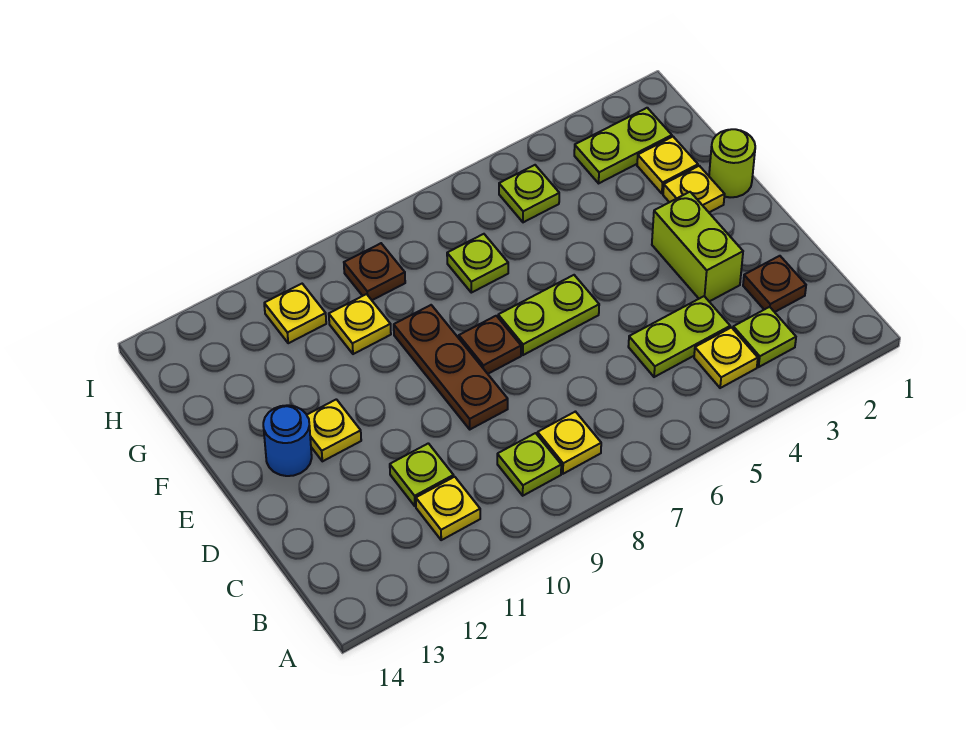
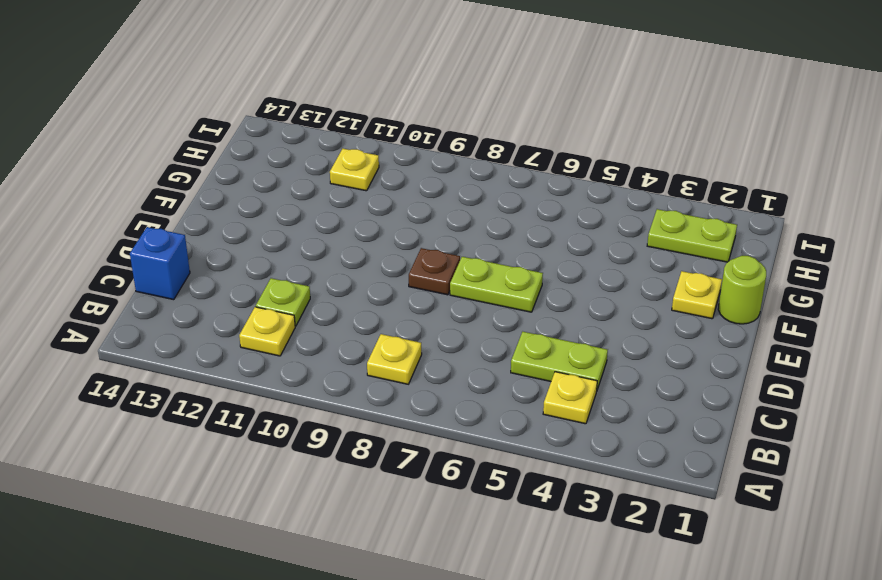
blue brick C14 level 1 -> none
none -> lime plate B3 level 1
none -> lime plate B9 level 1
none -> brown plate C2 level 1

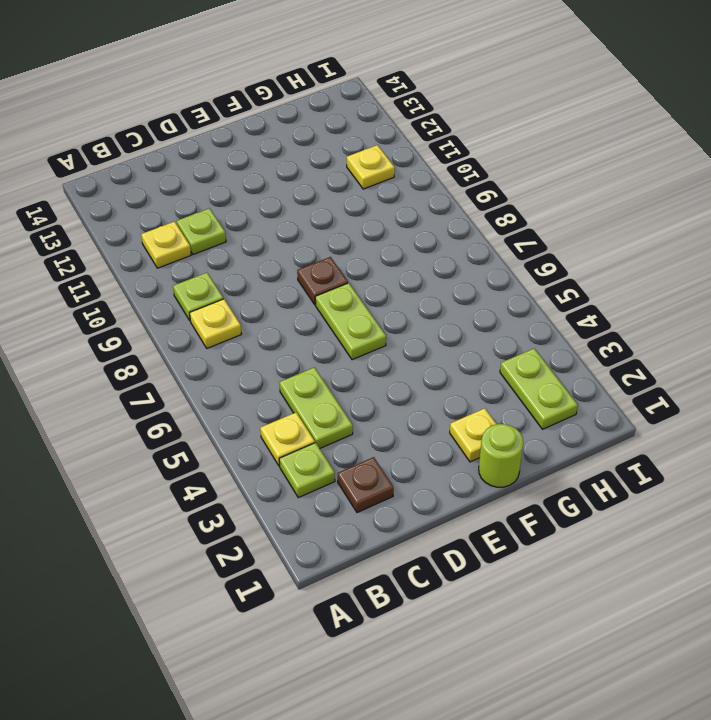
none -> lime brick D3:E3 level 1
none -> brown plate D9:F9 level 1
none -> yellow plate E12 level 1

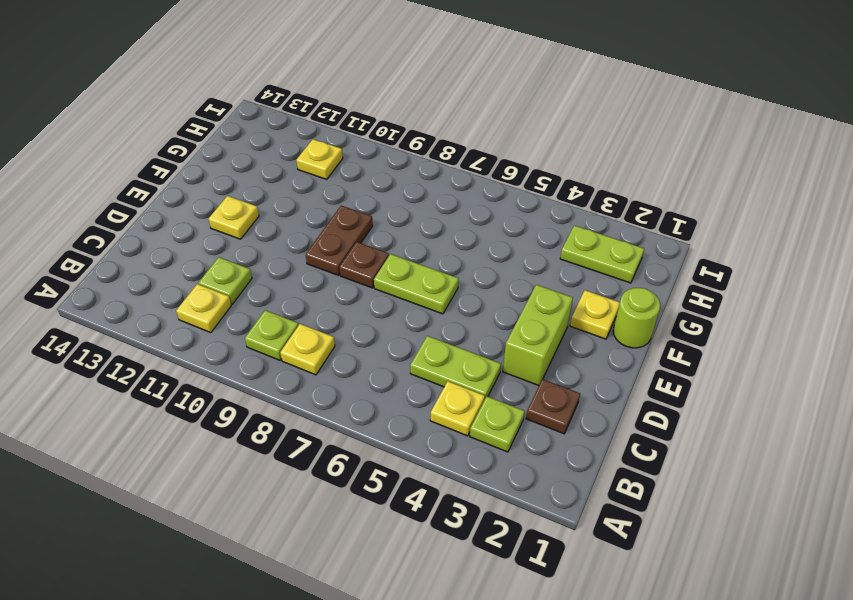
brown plate E9:F9 level 1 -> brown plate D9:F9 level 1
none -> blue round brick E13 level 1
none -> yellow plate G2 level 1
none -> lime plate G7 level 1

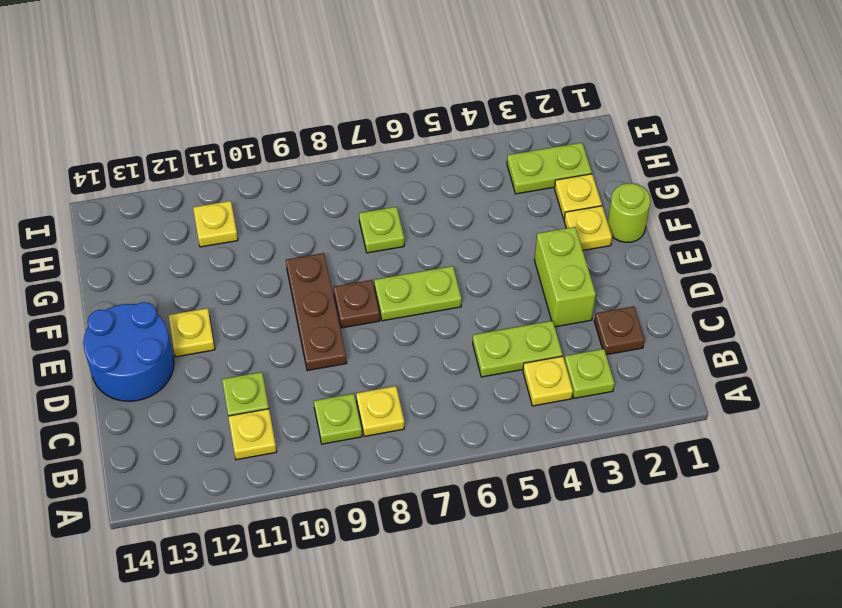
blue round brick D13:E14 level 1 -> blue round brick E13 level 1
none -> yellow plate G10 level 1
none -> lime plate H5 level 1
none -> brown plate H9 level 1

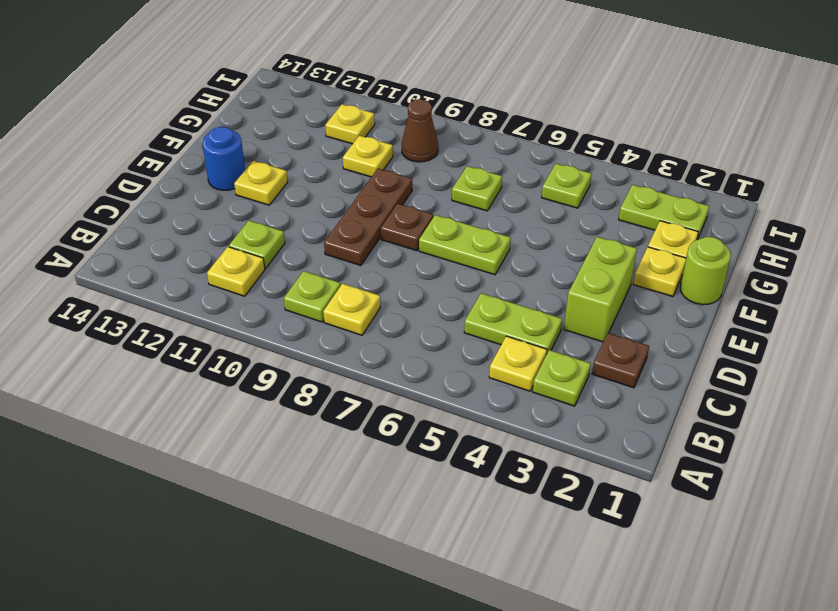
brown cone H9 level 1 -> brown plate H9 level 1

